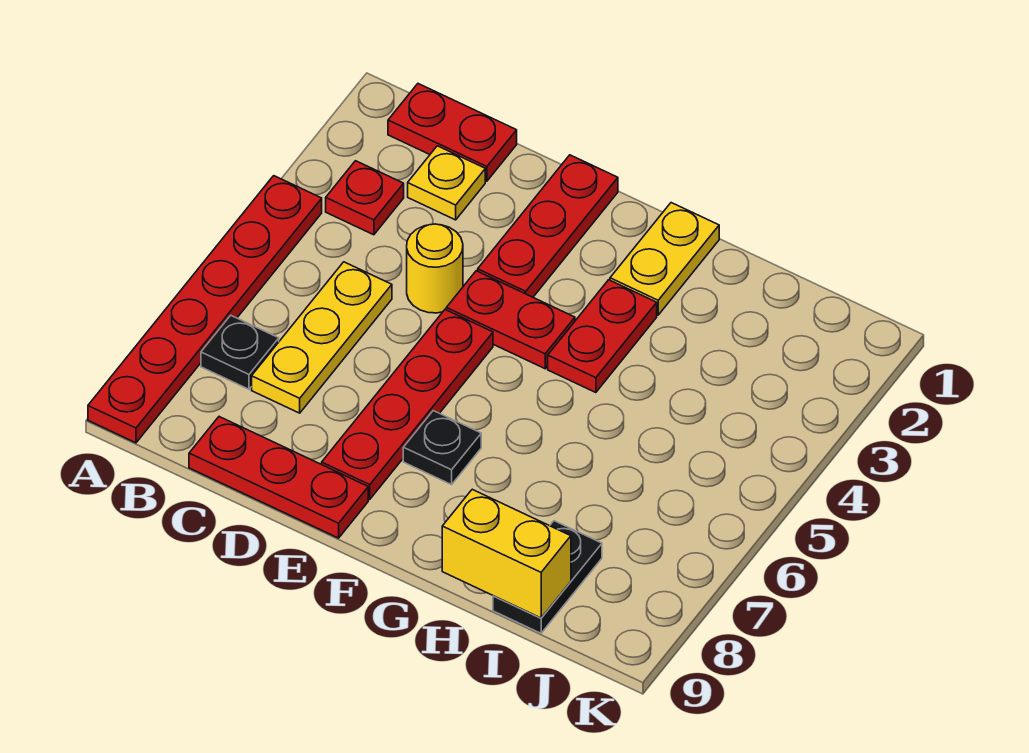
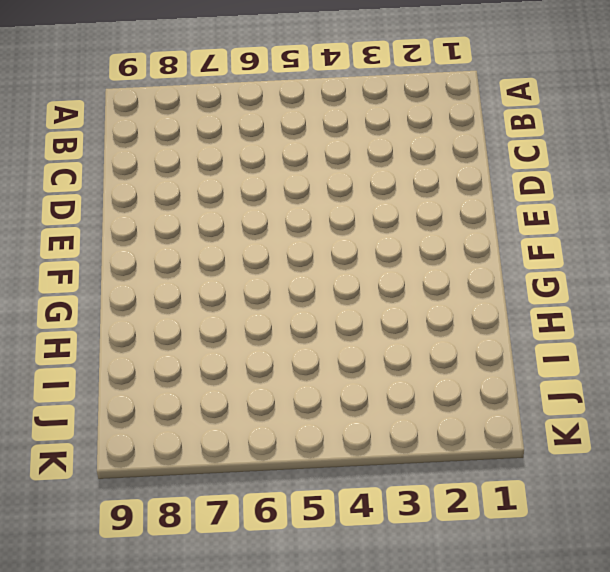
none -> red plate A4:A9 level 1
none -> red plate B1:C1 level 1
none -> red plate B3 level 1

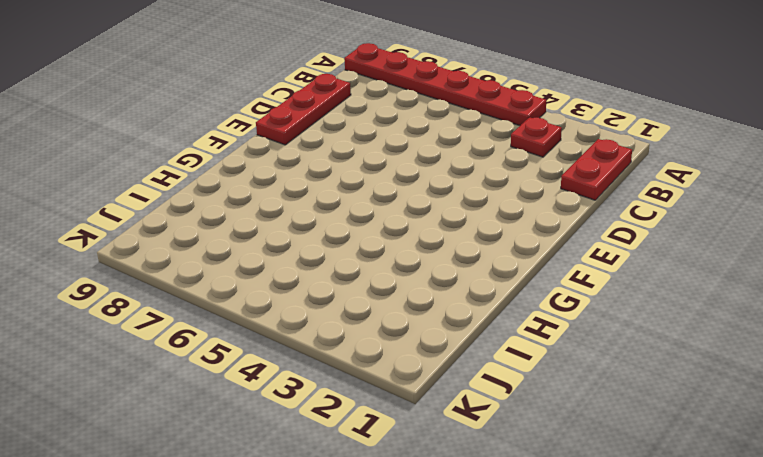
none -> black plate B7 level 1
none -> yellow plate C2 level 1
none -> yellow plate C5:C7 level 1

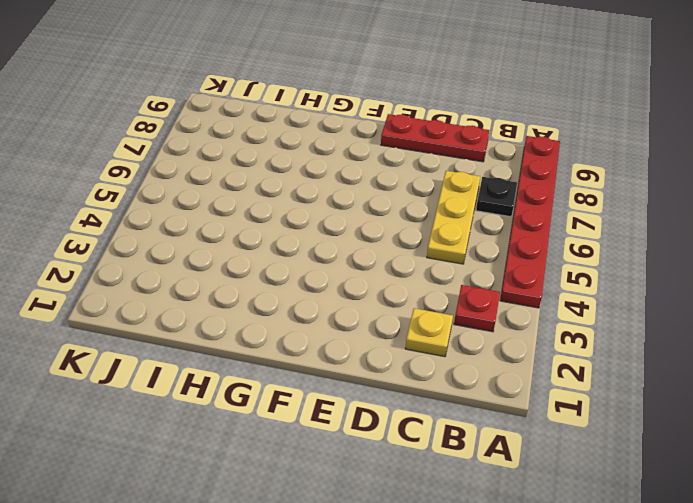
none -> red plate B1:C1 level 1
none -> yellow round brick D4 level 1
none -> red plate E1:E3 level 1

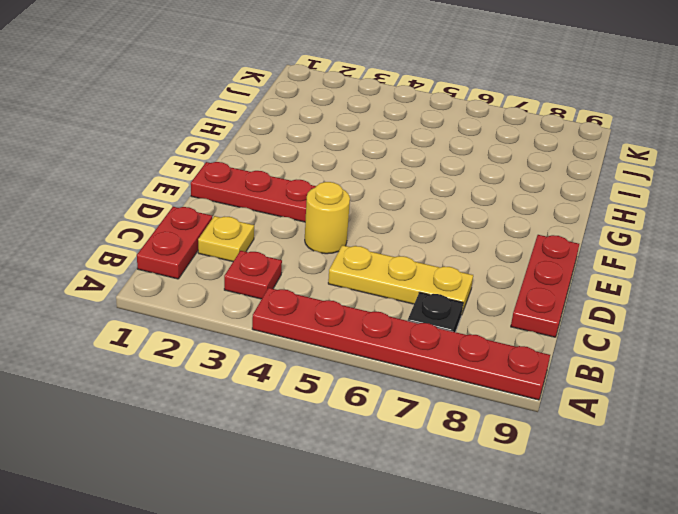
none -> red plate E4:F4 level 1
none -> red plate E5:E8 level 1
none -> black plate F7 level 1

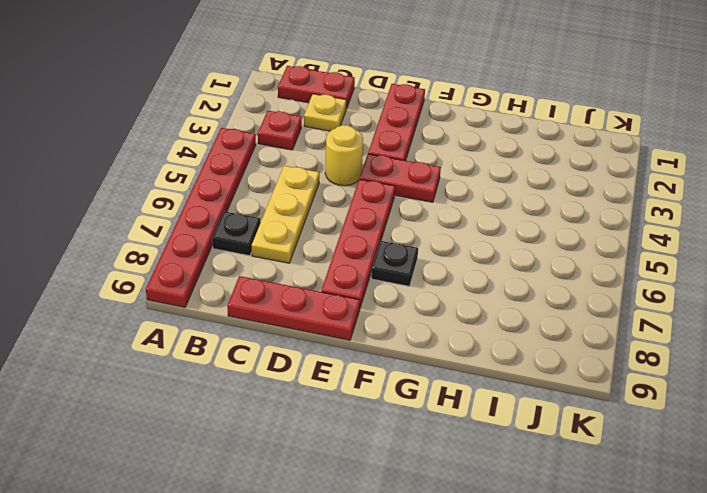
none -> yellow plate G1:G2 level 1
none -> red plate G3:G4 level 1
none -> black plate I8:I9 level 1

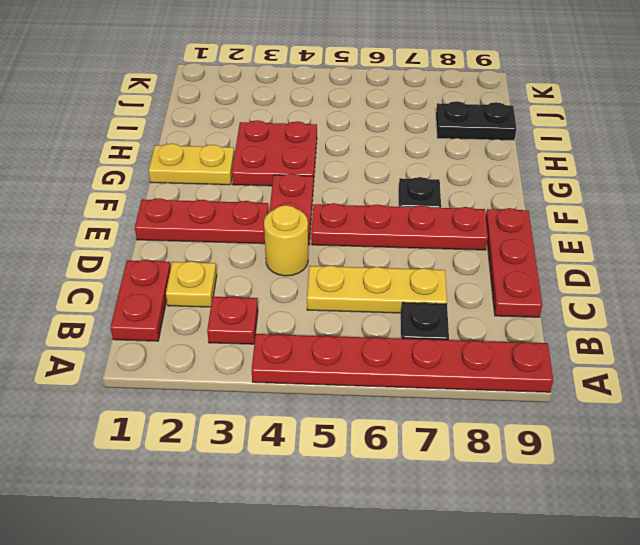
red plate G3:H4 level 1 -> red plate G3:G4 level 1
none -> yellow brick H9:I9 level 2

